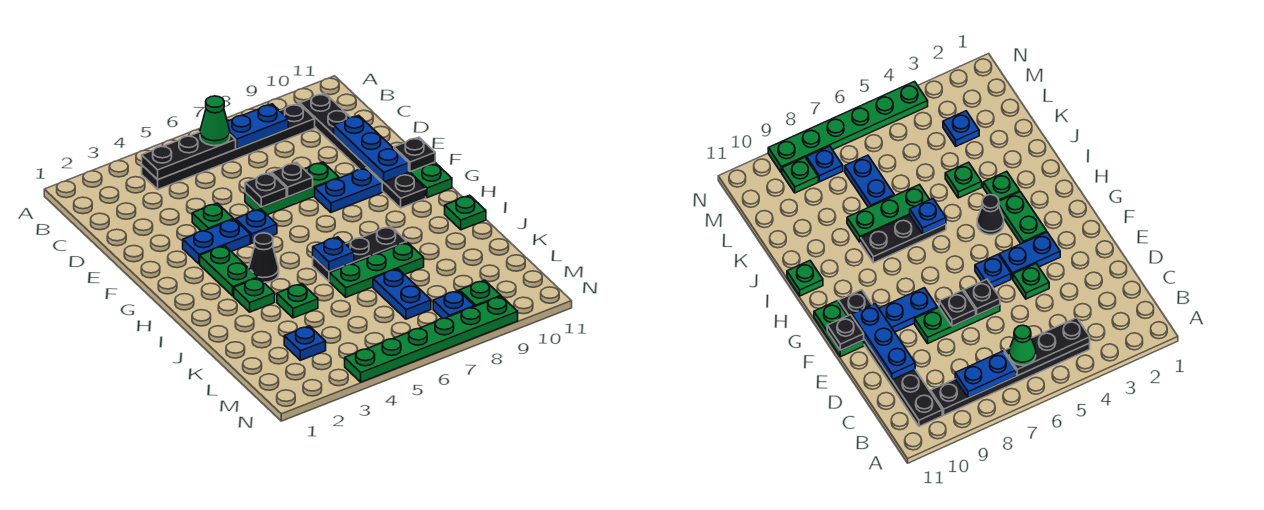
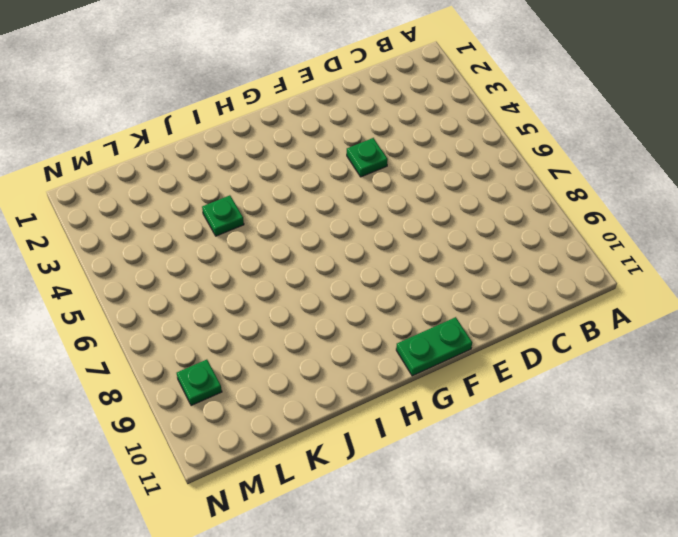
none -> black plate B4:B9 level 1
none -> black plate B10:G10 level 1
none -> green plate E6:E8 level 1

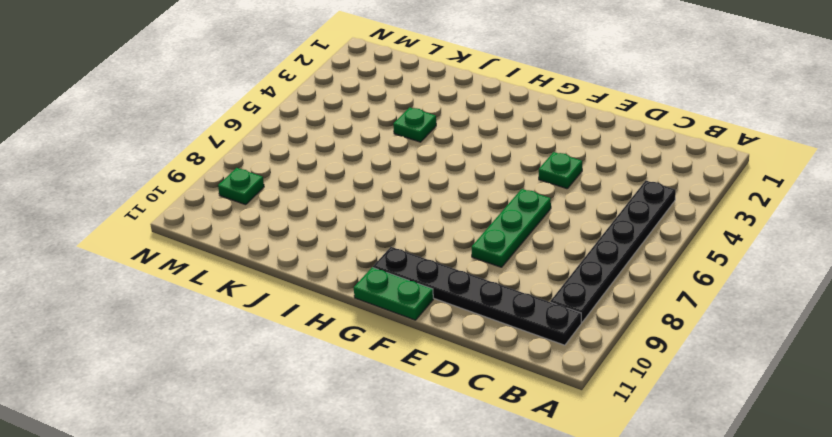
none -> blue plate F3:F4 level 1
none -> blue plate F5 level 1
none -> blue plate F8:F9 level 1

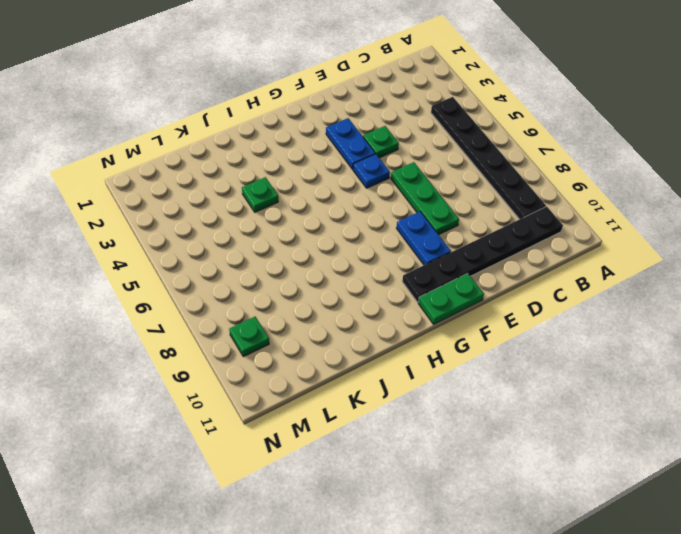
none -> green plate G3:H3 level 1
none -> black cone H4 level 1
none -> green plate I3 level 1

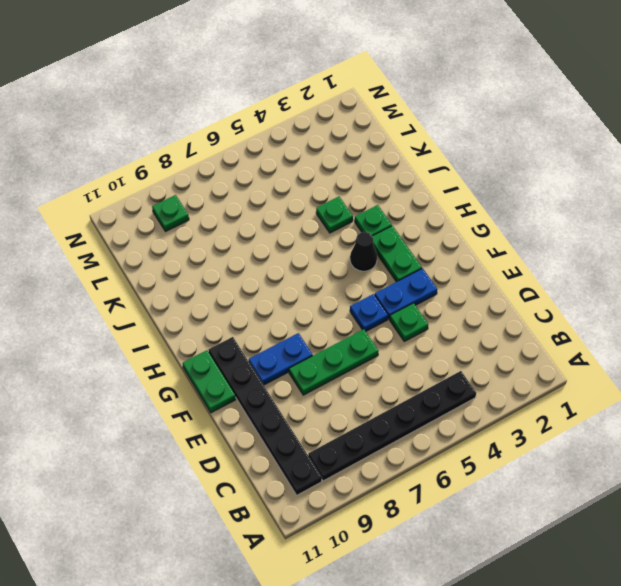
none -> black plate I6:I8 level 1
none -> green plate I11 level 1
none -> green plate J6:J8 level 1

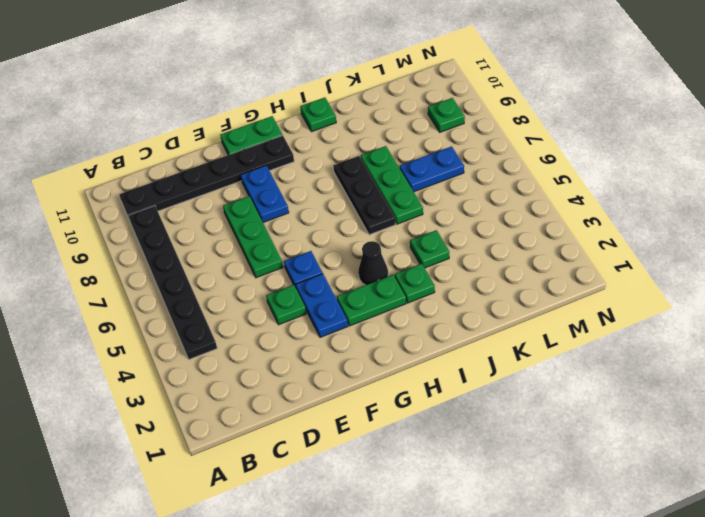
none -> blue plate L3 level 1
none -> blue plate M8 level 1
none -> green plate N4:N9 level 1

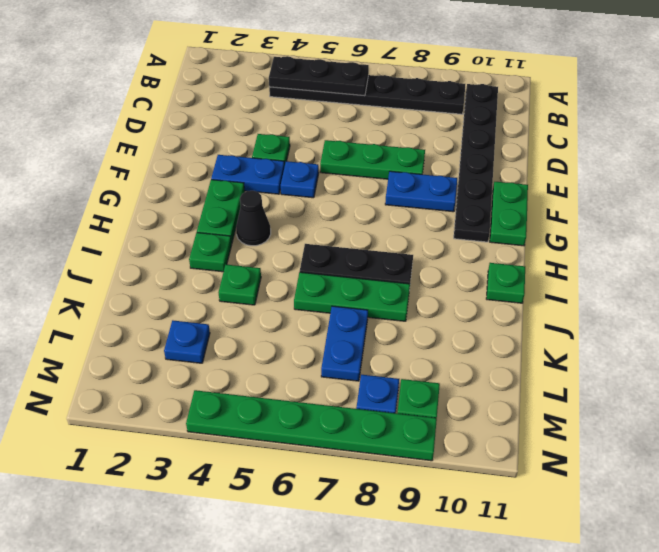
none -> blue plate B7:B8 level 2
none -> blue plate D10:F10 level 2
none -> black plate E6 level 2

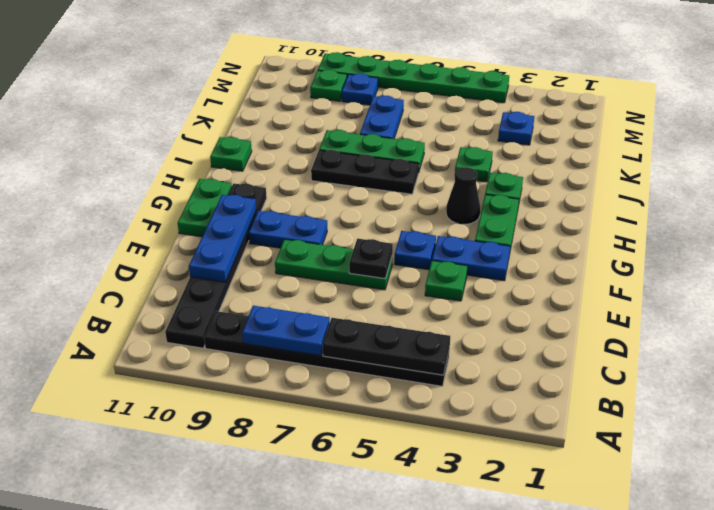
none -> black plate E7 level 2
none -> black plate F11 level 2
none -> blue plate I6 level 2

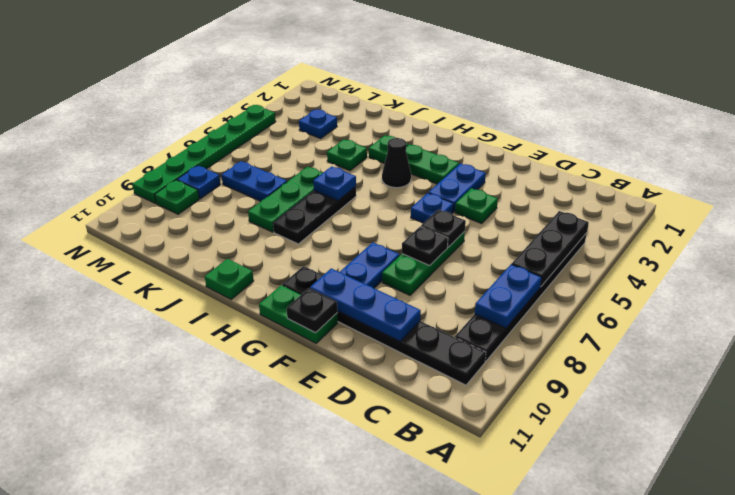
none -> green cone B6 level 3

